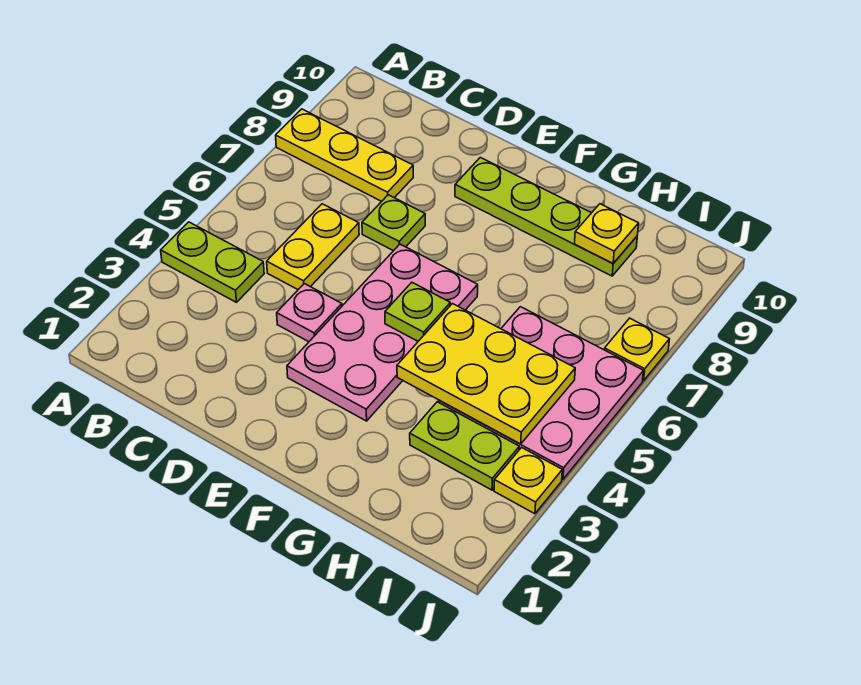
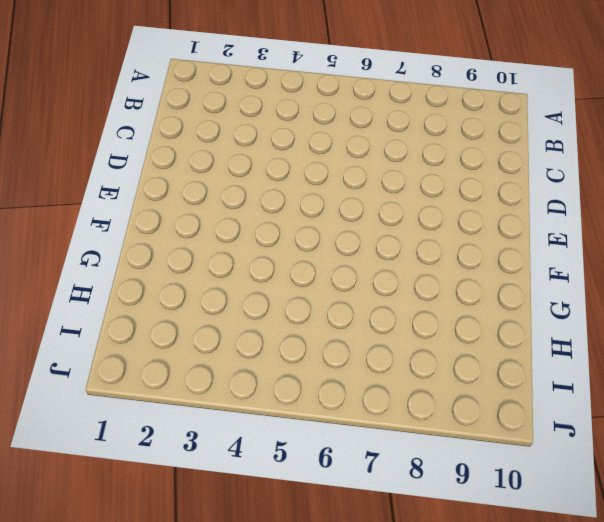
none -> lime plate A4:B4 level 1
none -> yellow plate A8:C8 level 1
none -> yellow plate C5:C6 level 1

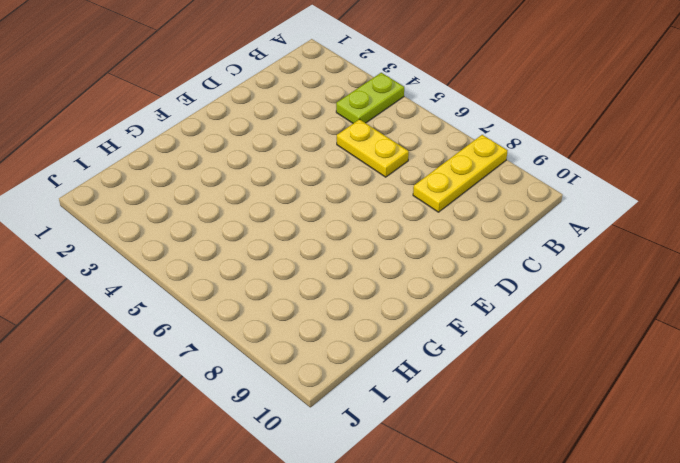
none -> pink plate D4 level 1
none -> lime plate D7 level 1
none -> pink plate E3:F6 level 1

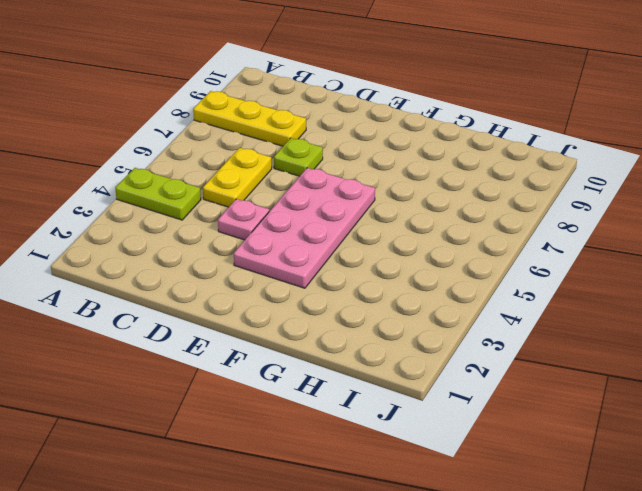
none -> lime plate E9:H9 level 1
none -> lime plate H3:I3 level 1
none -> pink plate H4:J6 level 1

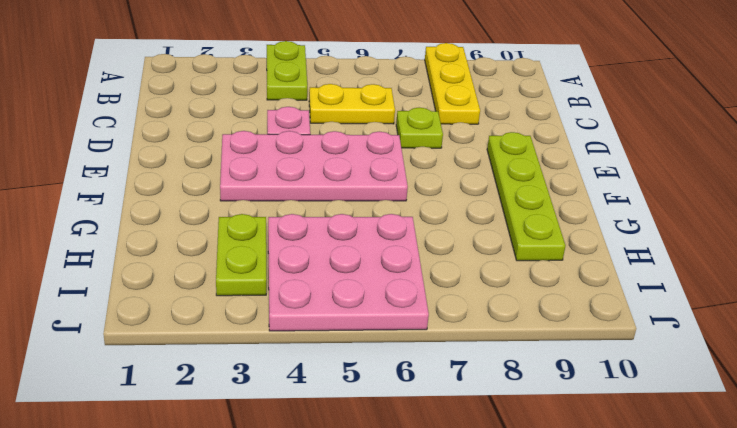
none -> yellow plate J3 level 1
none -> yellow plate J7 level 1
none -> lime plate F5 level 2

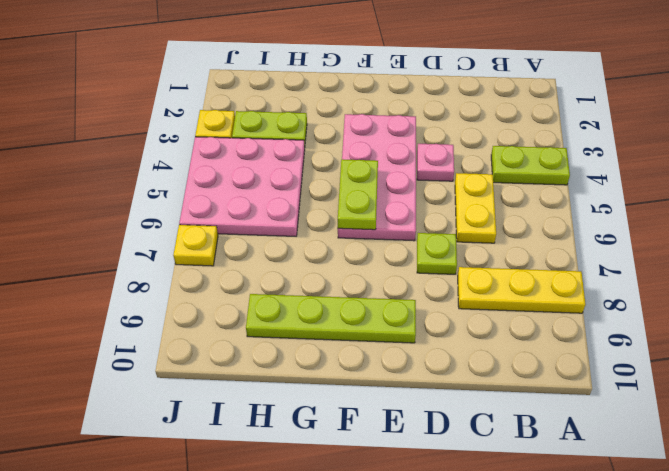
lime plate F5:F6 level 2 -> lime plate F5 level 2
none -> yellow plate G4:I5 level 2
none -> yellow plate H9 level 2

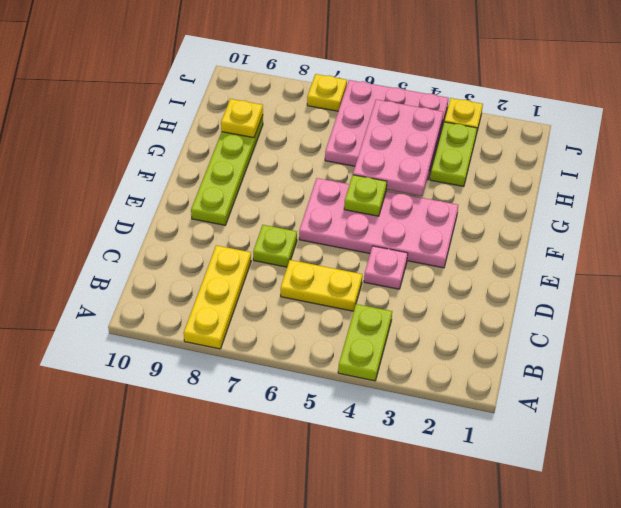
pink plate G4:I5 level 2 -> yellow plate G4:I5 level 2

